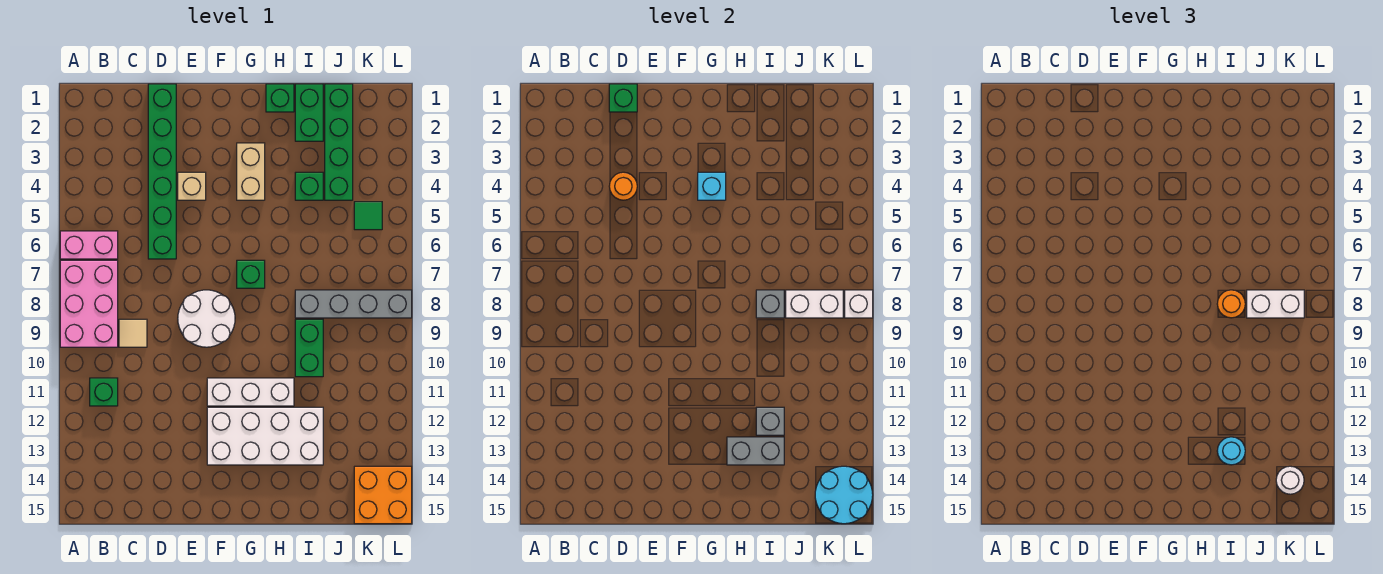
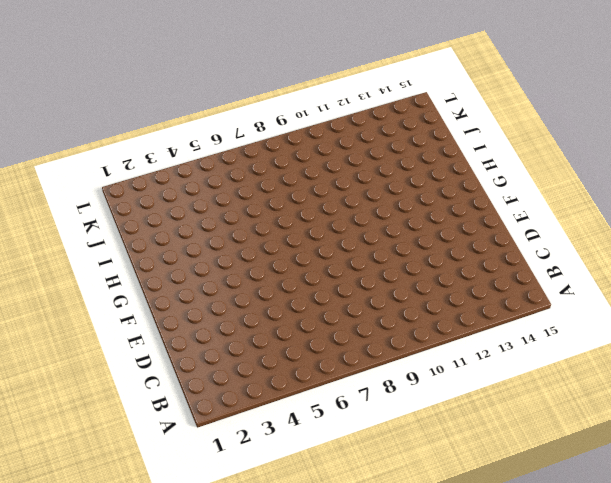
none -> pink brick A6:B6 level 1
none -> pink brick A7:B9 level 1
none -> green brick B11 level 1
none -> tan tile C9 level 1

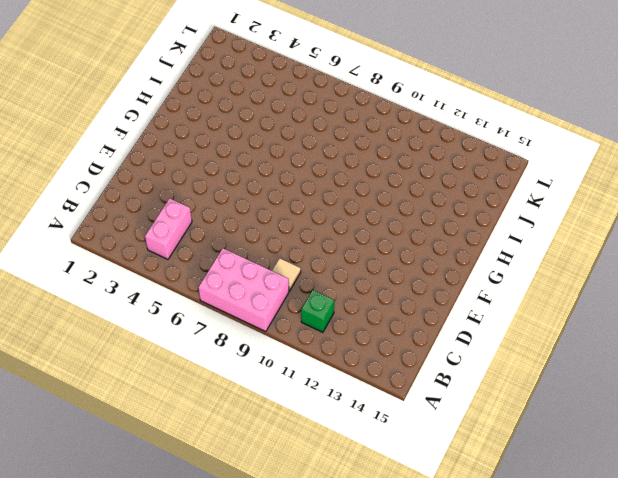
pink brick B4:C4 level 1 -> pink brick A6:B6 level 1
none -> green brick D1:D6 level 1
none -> tan brick E4 level 1
none -> white round brick E8:F9 level 1
none -> white brick F11:H11 level 1

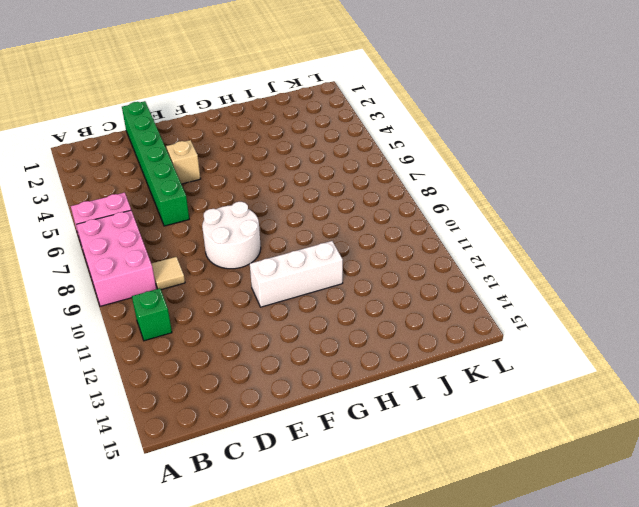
none -> white brick F12:I13 level 1
none -> tan brick G3:G4 level 1
none -> green brick G7 level 1
none -> green brick H1 level 1

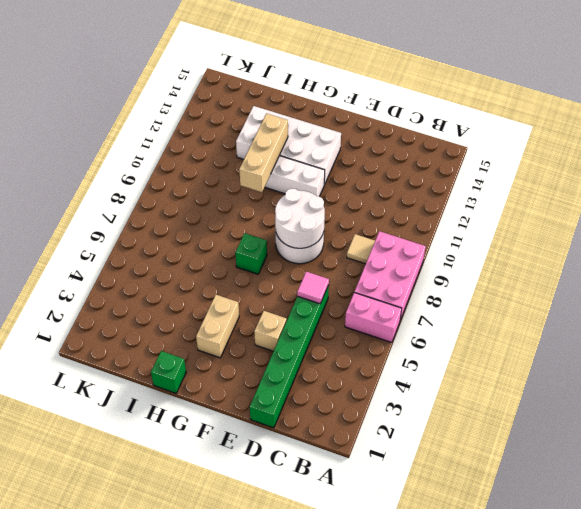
pink tile D6 level 2 -> none
white round brick E8:F9 level 2 -> none
tan brick H10:H12 level 2 -> none
none -> green brick B11 level 1
none -> green brick I1:I2 level 1
none -> green brick I4 level 1
none -> grey brick I8:L8 level 1

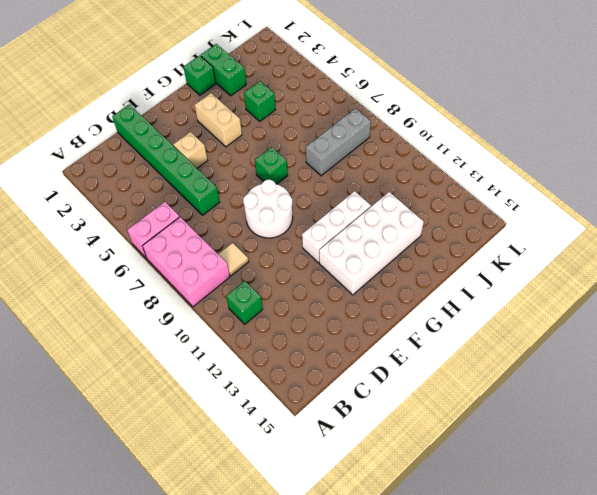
grey brick I8:K8 level 1 -> grey brick I8:L8 level 1
none -> green brick I9:I10 level 1
none -> green brick J1:J4 level 1
none -> green tile K5 level 1
none -> orange brick K14:L15 level 1

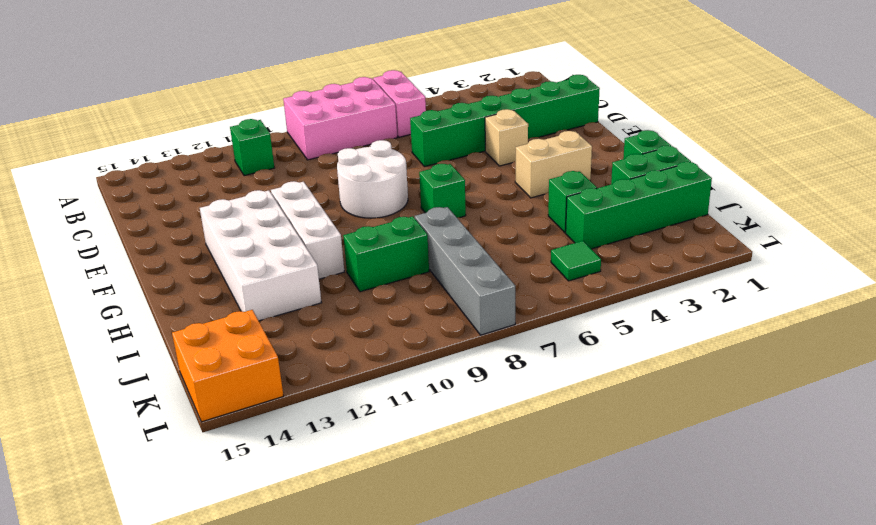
none -> tan tile C9 level 1
none -> green brick D1 level 2
none -> orange round brick D4 level 2
none -> cyan brick G4 level 2

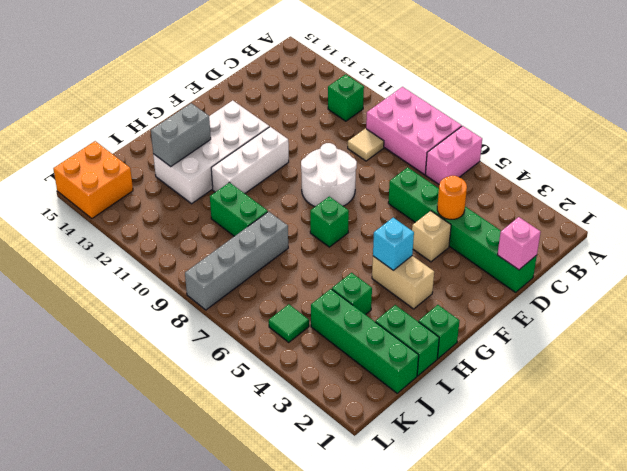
pink brick D1 level 2 -> green brick D1 level 2
none -> grey brick I8 level 2
none -> grey brick I12 level 2
none -> white brick J8:K8 level 2
none -> cyan round brick K14:L15 level 2

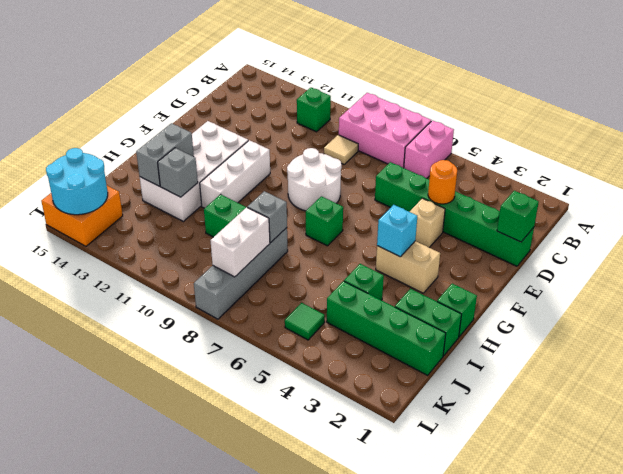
none -> white brick L8 level 2
none -> orange round brick I8 level 3
none -> cyan round brick I13 level 3
none -> white brick J8:K8 level 3

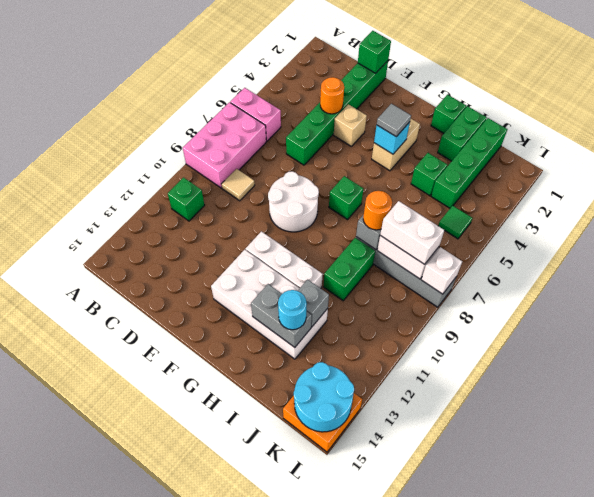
grey tile G4 level 3 -> none
none -> white round brick K14 level 3

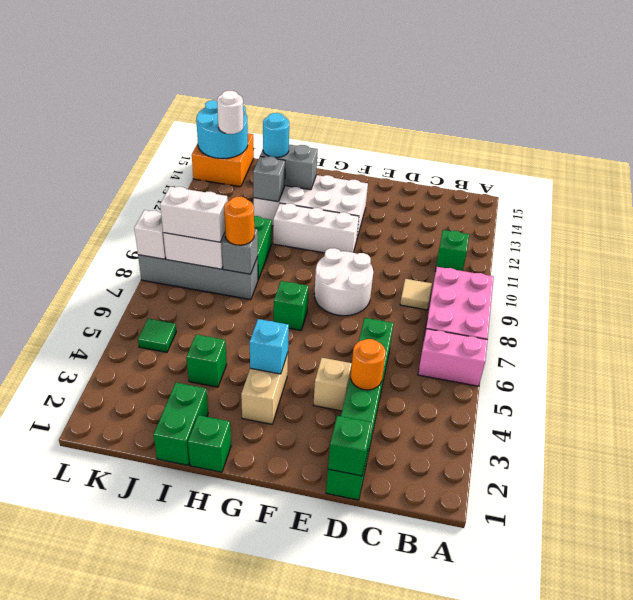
none -> green brick J1:J4 level 1

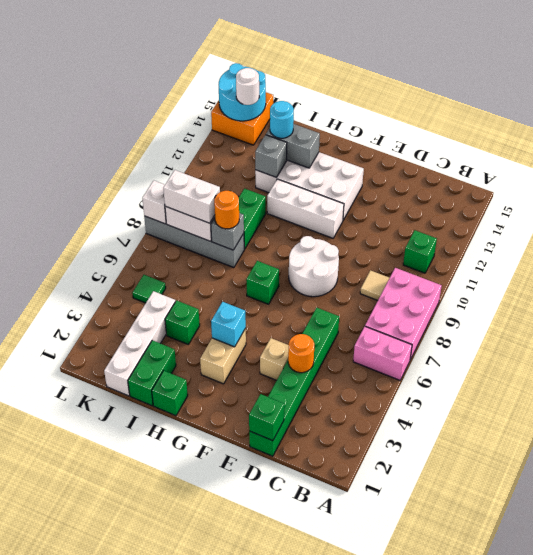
white brick J1:J4 level 1 -> green brick J1:J4 level 1

